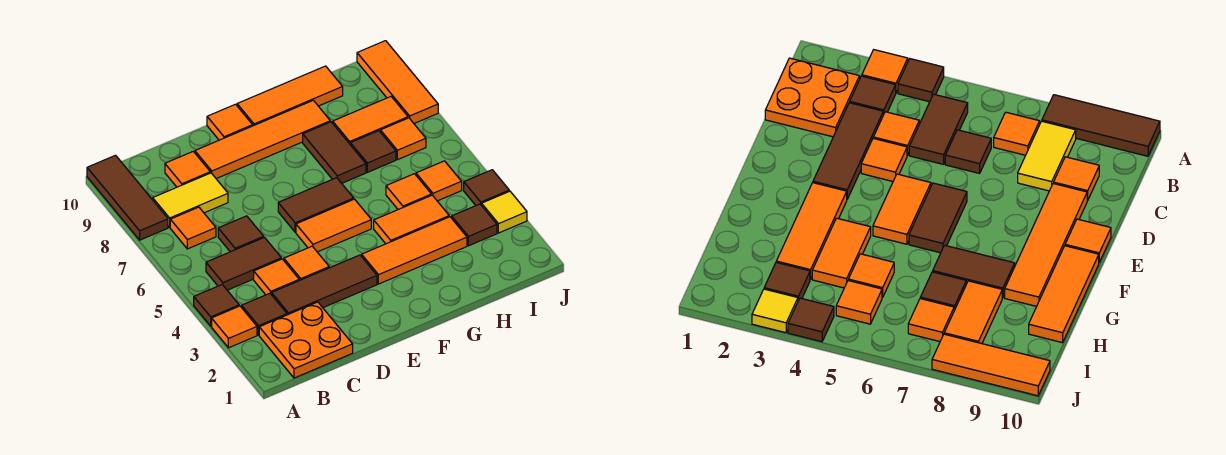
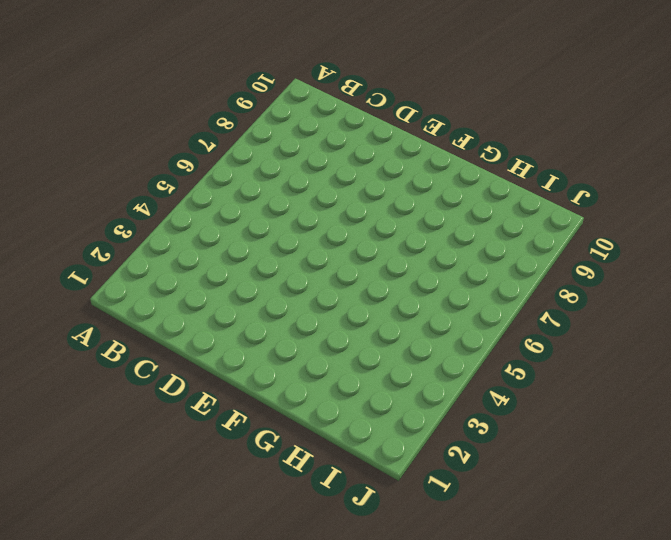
none -> orange tile A3 level 1
none -> brown tile A4 level 1
none -> brown tile A8:A10 level 1
none -> orange plate B1:C2 level 1

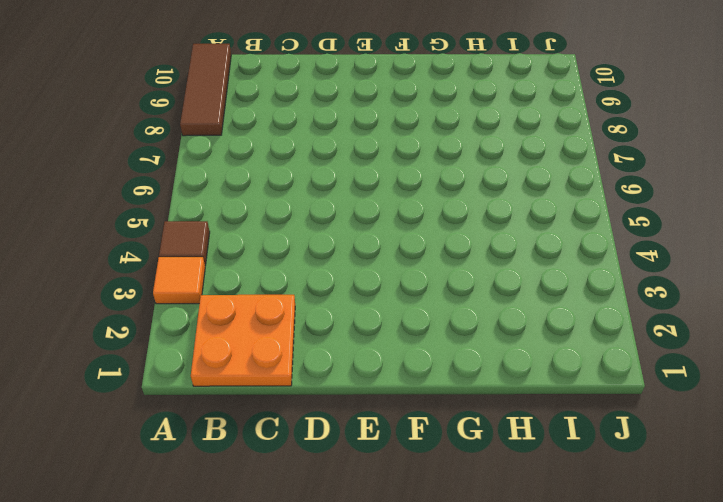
none -> brown tile B3 level 1
none -> brown tile B5:C5 level 1
none -> orange tile B7 level 1
none -> yellow tile B8:C8 level 1

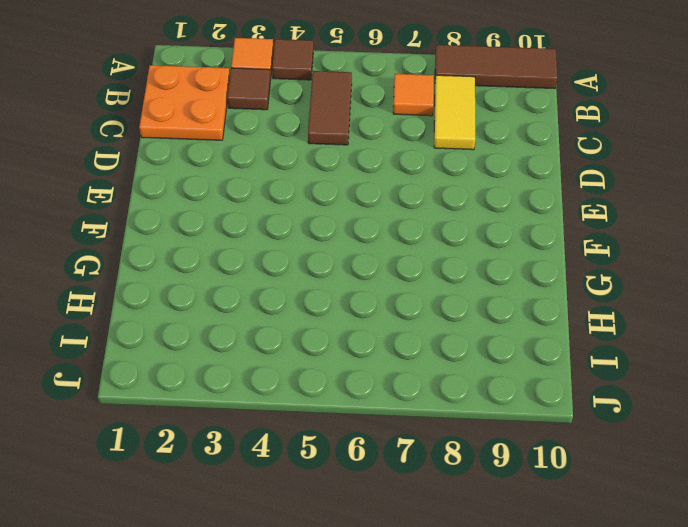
none -> brown tile C3:E3 level 1
none -> orange tile C4 level 1
none -> brown tile C6 level 1
none -> orange tile C9 level 1

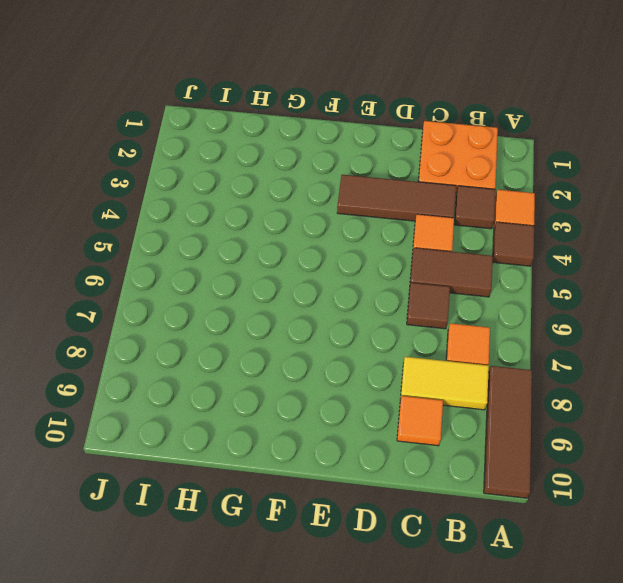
none -> orange tile D4 level 1
none -> orange tile D9:G9 level 1
none -> orange tile E5:F5 level 1
none -> brown tile E6:F6 level 1

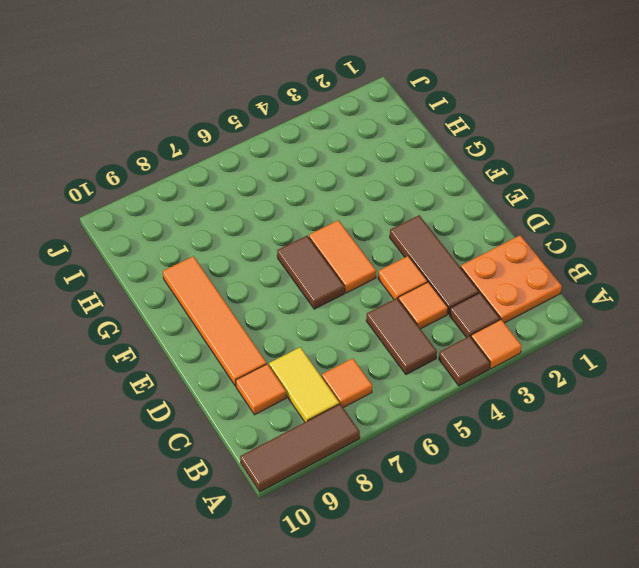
none -> brown tile C6 level 1
none -> orange tile E10 level 1
none -> orange tile F3:H3 level 1
none -> orange tile F10:H10 level 1

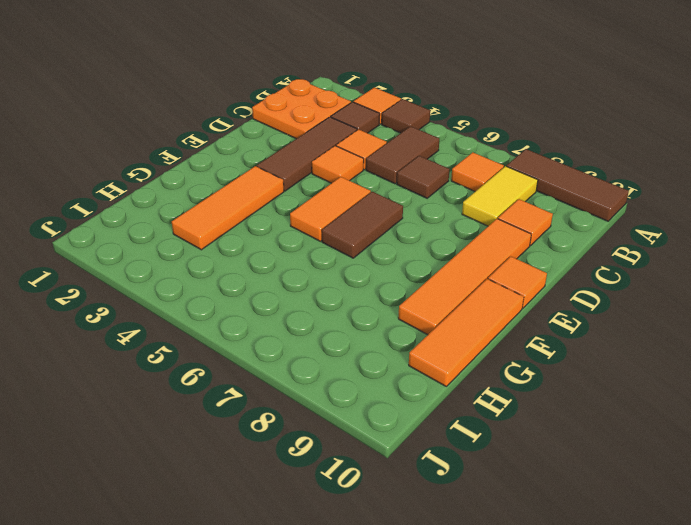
none -> orange tile G4:H4 level 1
none -> brown tile G7:G8 level 1
none -> orange tile H5 level 1
none -> brown tile H7 level 1

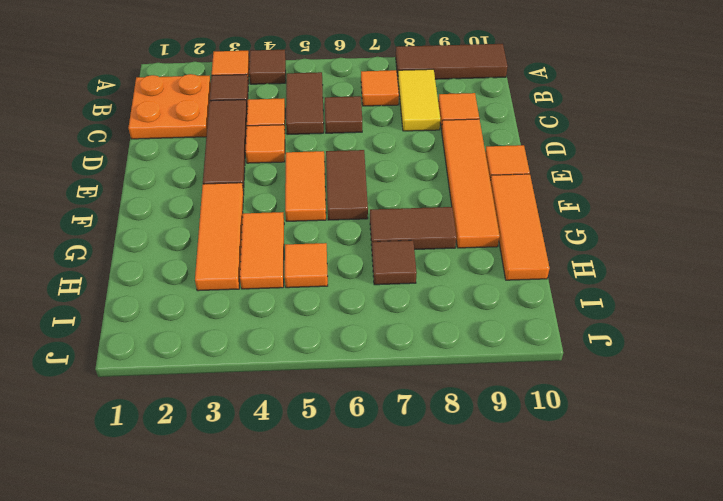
none -> orange tile H8:I8 level 1
none -> brown tile I3 level 1
none -> orange tile I5 level 1
none -> orange tile I7 level 1

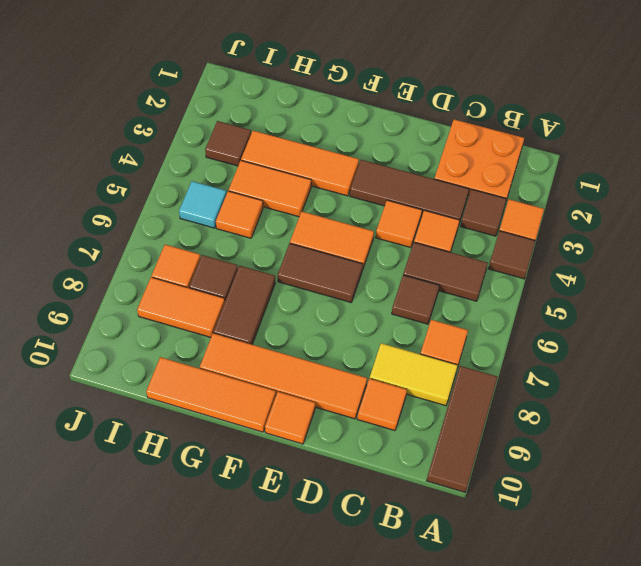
cyan tile I5 level 1 -> orange tile I5 level 1
none -> yellow tile J3 level 1
none -> brown tile J4 level 1
none -> orange tile J8:J10 level 1

